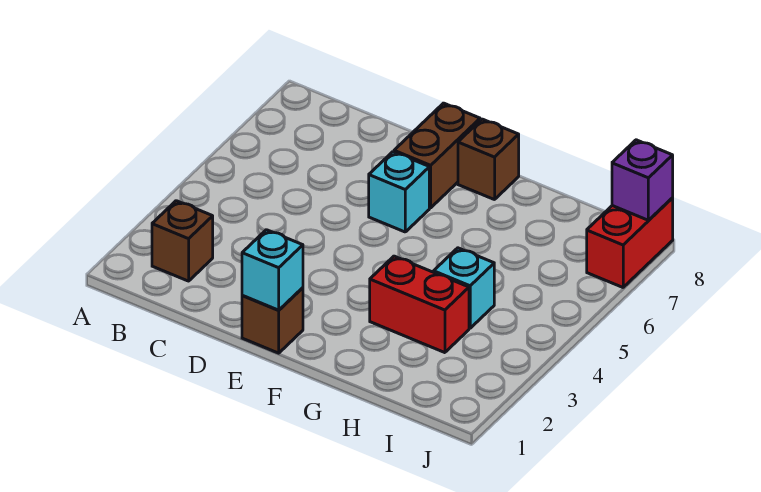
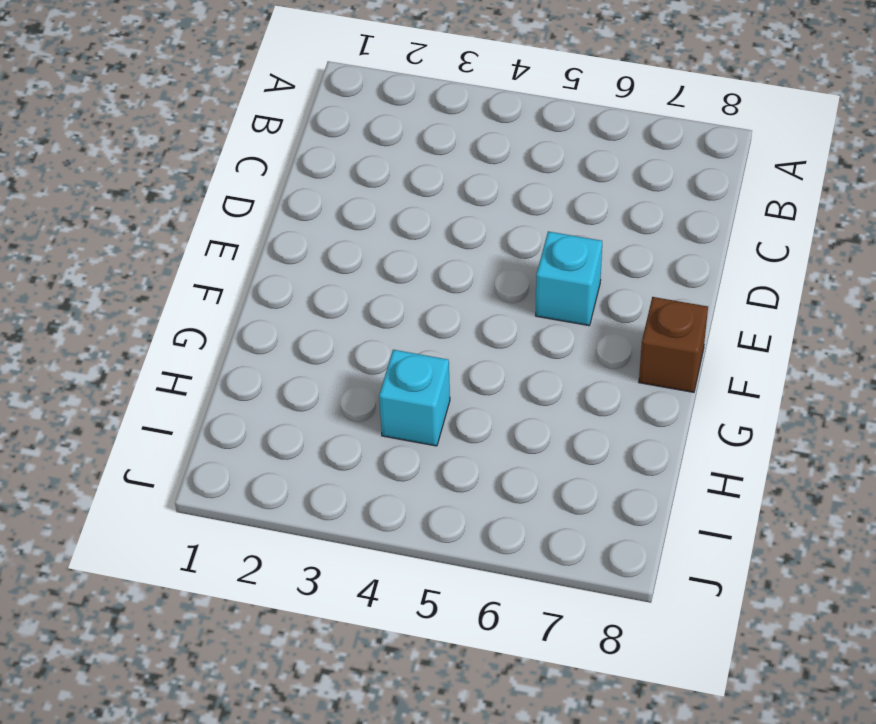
none -> brown brick B2 level 1
none -> brown brick E1 level 1

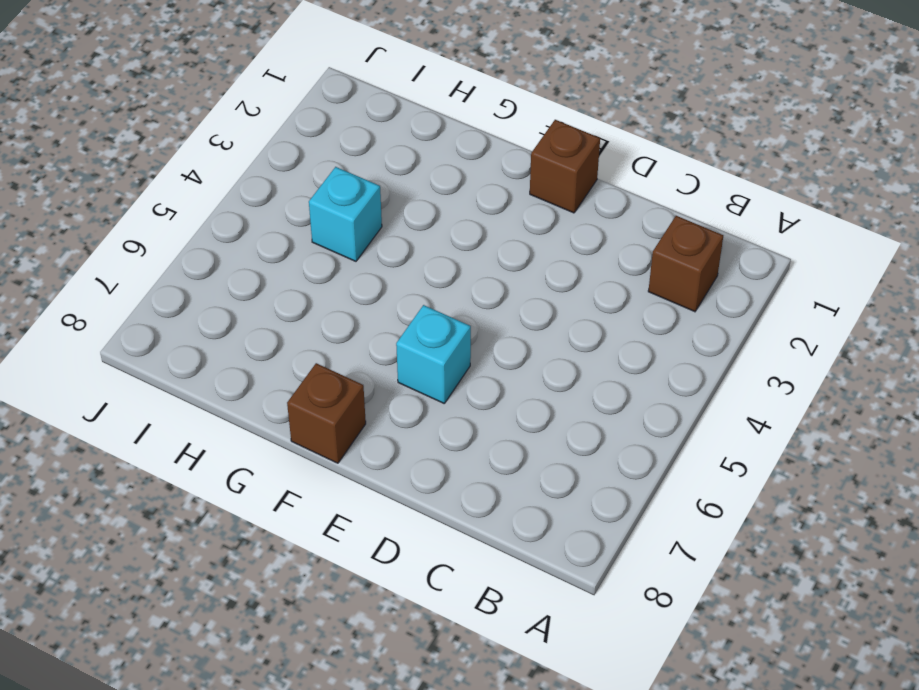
none -> brown brick E7:E8 level 1
none -> red brick G3:H3 level 1

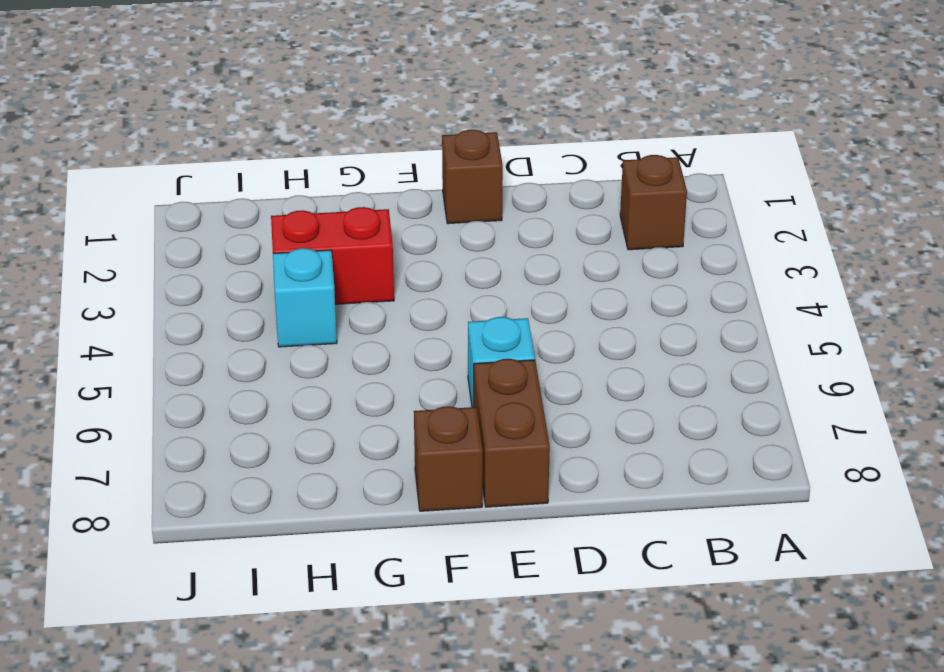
none -> red brick J7:J8 level 1
none -> cyan brick E1 level 2

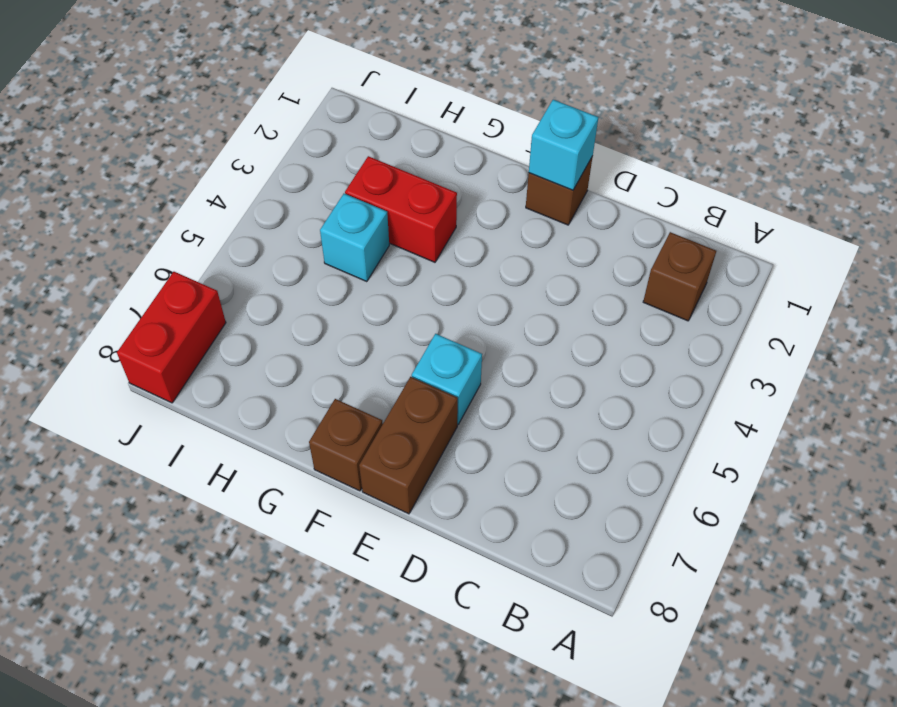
none -> purple brick J8 level 2

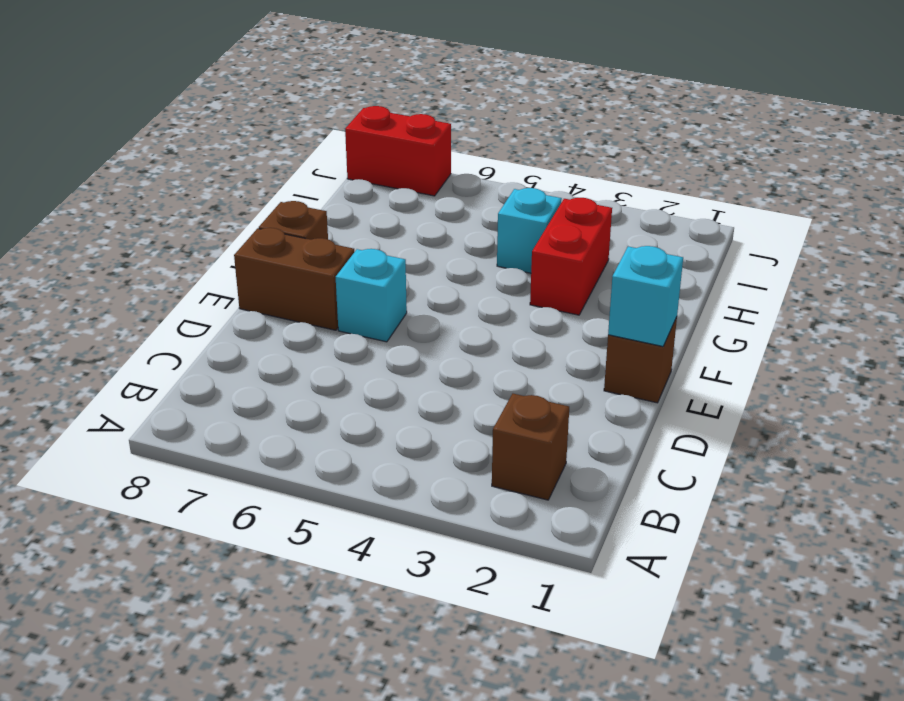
none -> purple brick J8 level 2

